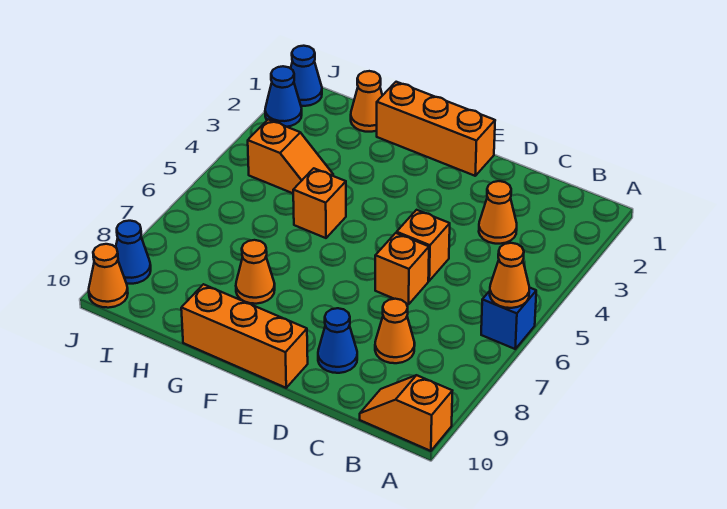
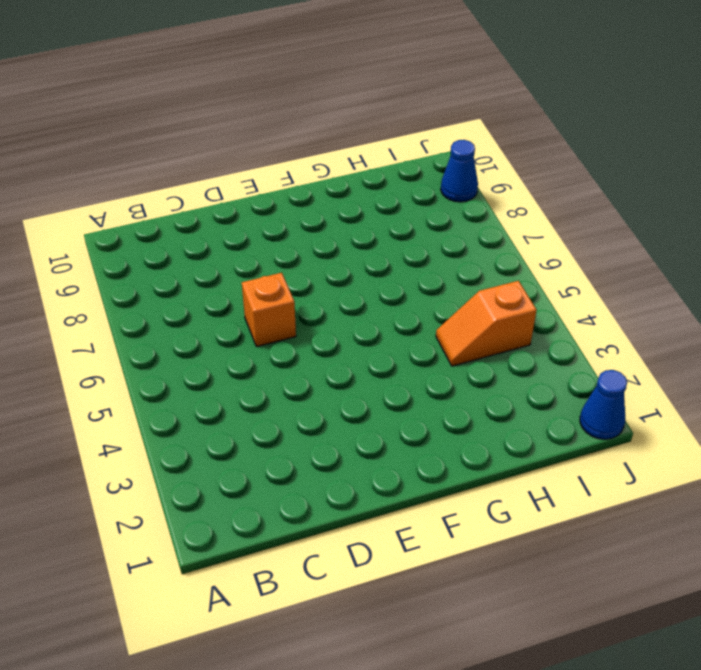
none -> blue brick A6 level 1
none -> orange slope A10:B10 level 1 top A
none -> orange cone C3 level 1

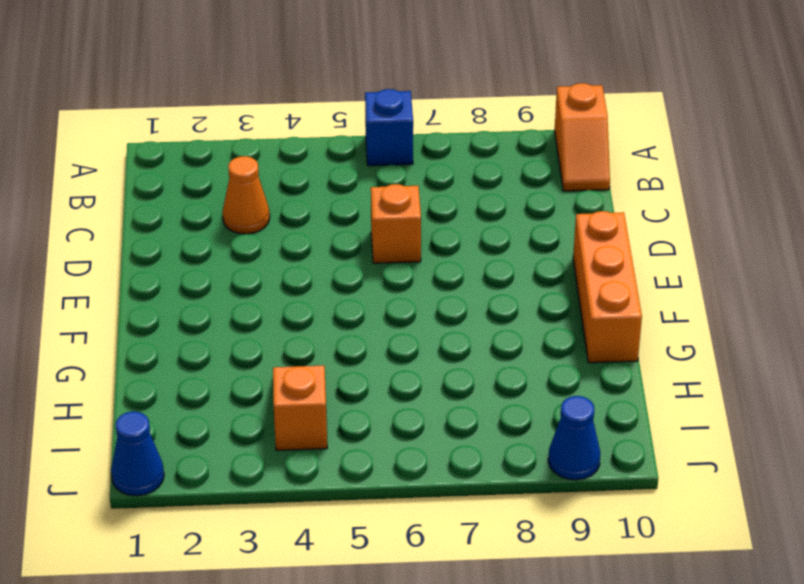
none -> orange cone C8 level 1
none -> orange brick D5 level 1
none -> blue cone D9 level 1

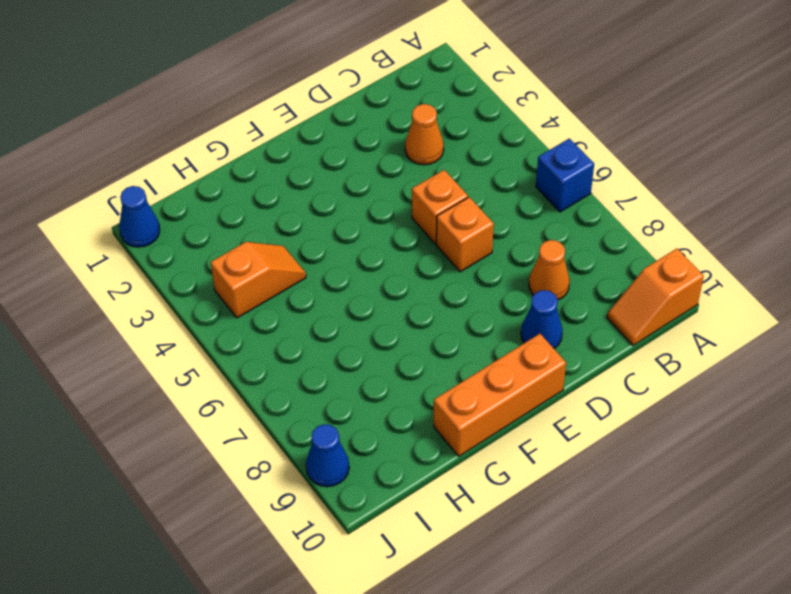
none -> orange brick E1:G1 level 1
none -> orange brick G5 level 1
none -> orange cone G8 level 1

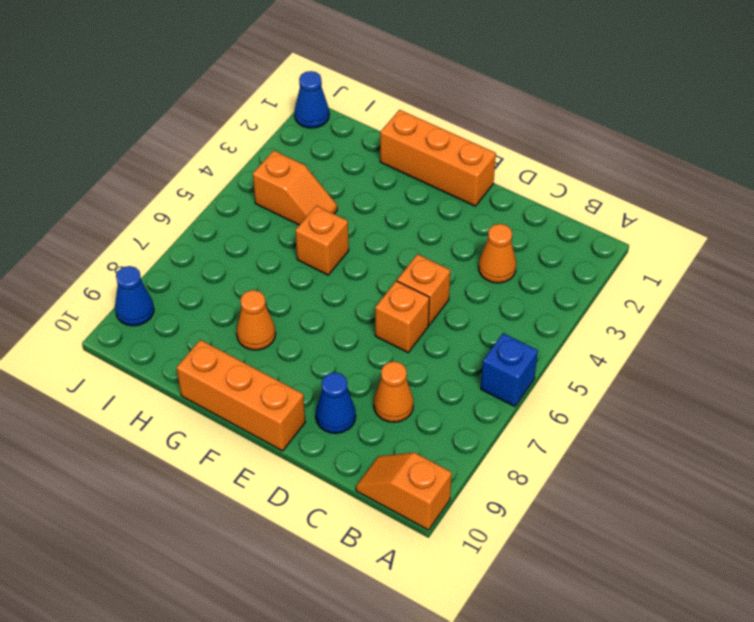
none -> orange cone H1 level 1
none -> blue cone J2 level 1
none -> orange cone J10 level 1

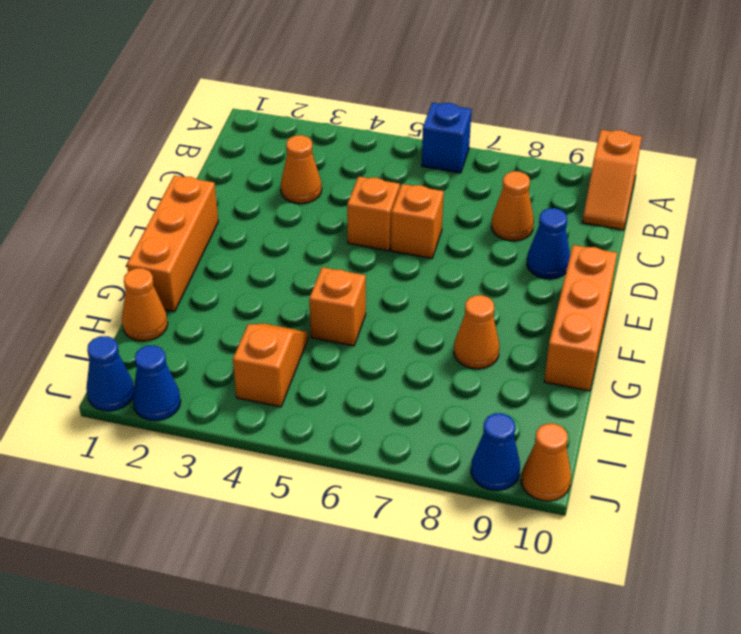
none -> orange cone A6 level 2

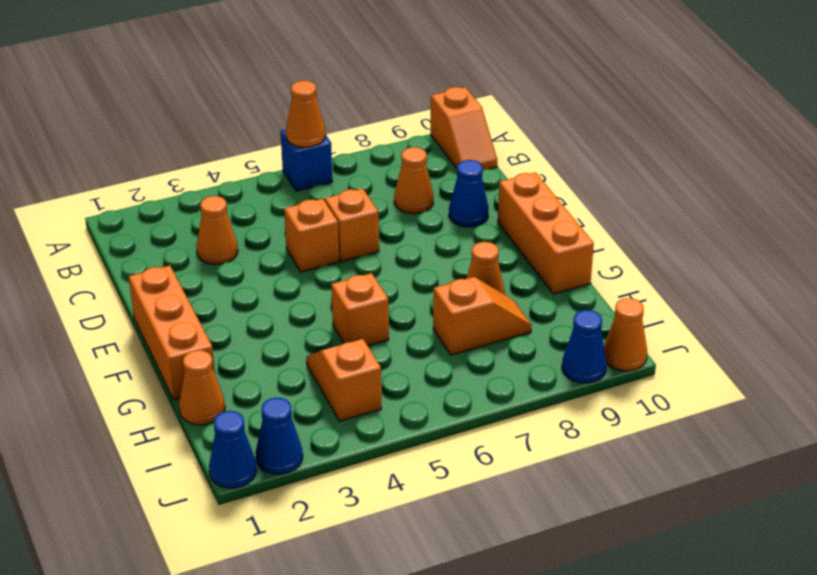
orange slope H7:H8 level 1 top 7 -> none

